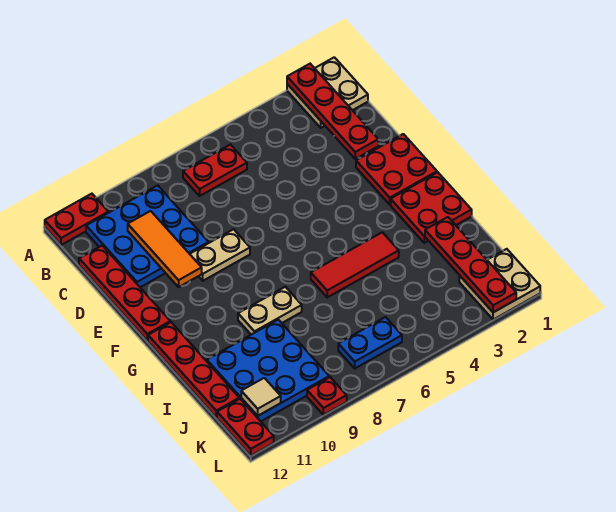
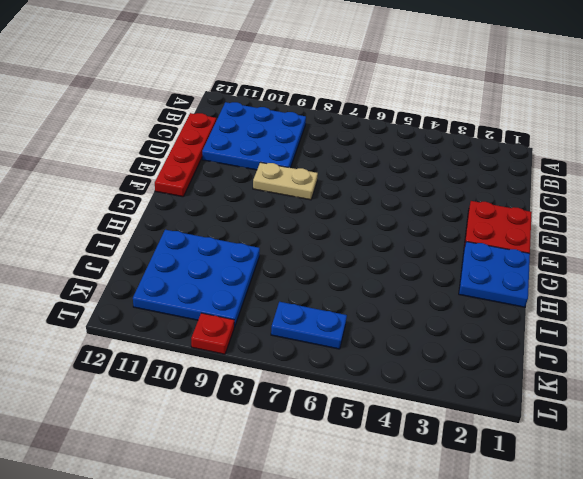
blue plate G1:H2 level 1 -> red plate G1:H2 level 1
none -> tan plate A1:B2 level 1
none -> red plate A11:A12 level 1
none -> red plate B6:B7 level 1

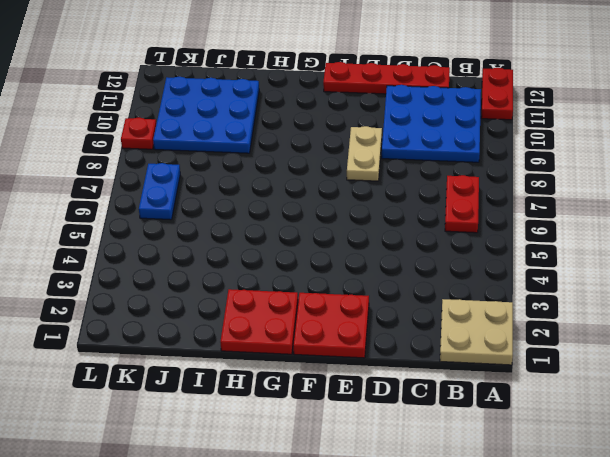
none -> red plate G12:J12 level 1
none -> red tile H4:H6 level 1
none -> tan plate H8:H9 level 1

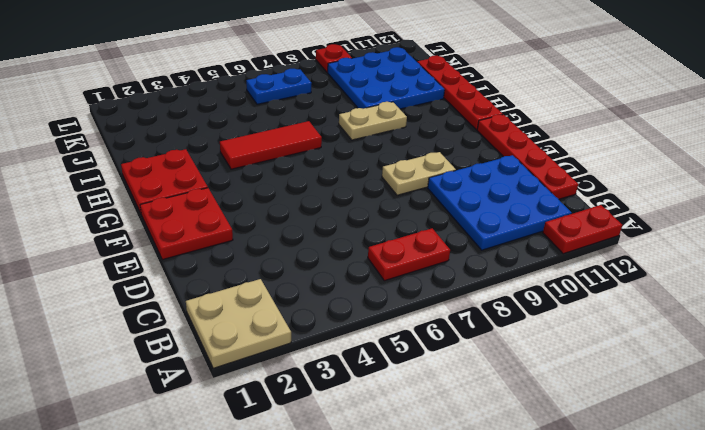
none -> tan plate K1:L2 level 1
none -> red plate K12:L12 level 1
none -> red plate A2:D2 level 2

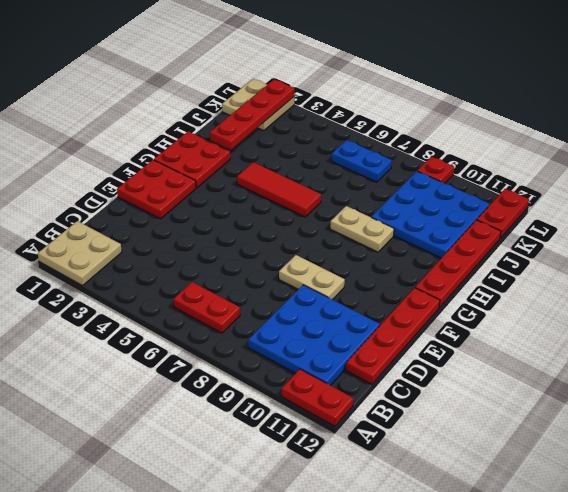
none -> red plate A2:D2 level 2
none -> orange tile C10:E10 level 2
none -> tan tile K11 level 2

